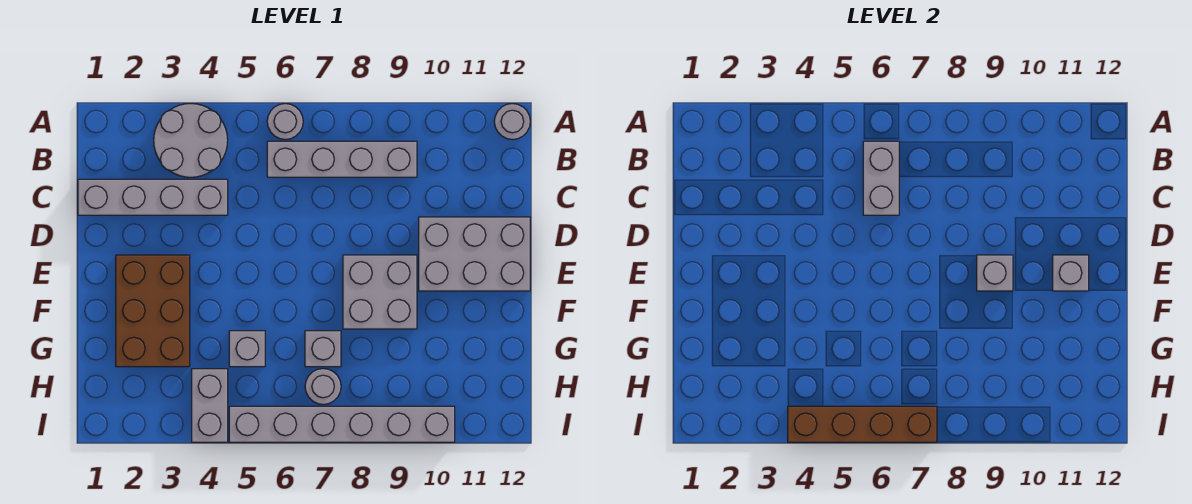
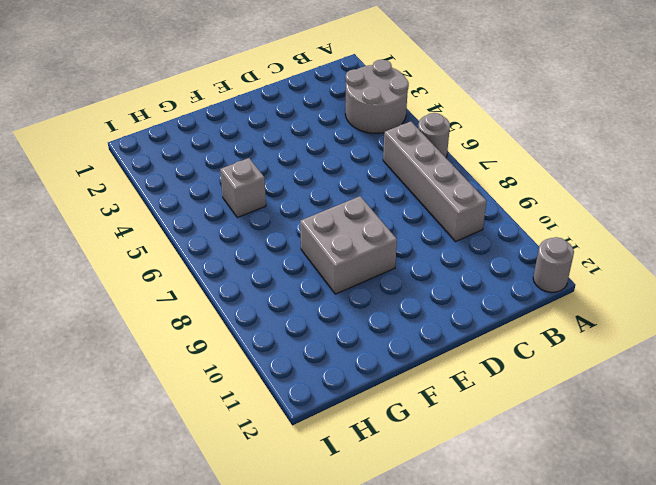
none -> grey brick C1:C4 level 1
none -> grey brick D10:E12 level 1
none -> brown brick E2:G3 level 1

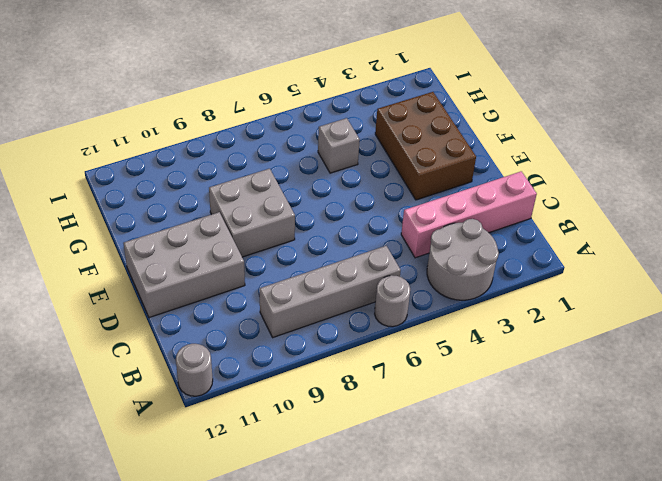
pink brick C1:C4 level 1 -> grey brick C1:C4 level 1
none -> grey brick G7 level 1
none -> grey brick H4:I4 level 1
none -> grey round brick H7 level 1

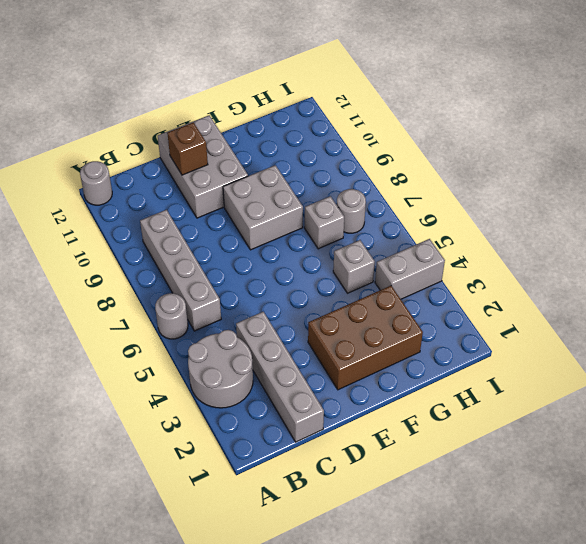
brown brick D11 level 2 -> none
none -> grey brick I5:I10 level 1
none -> grey brick B6:C6 level 2
none -> grey brick E9 level 2

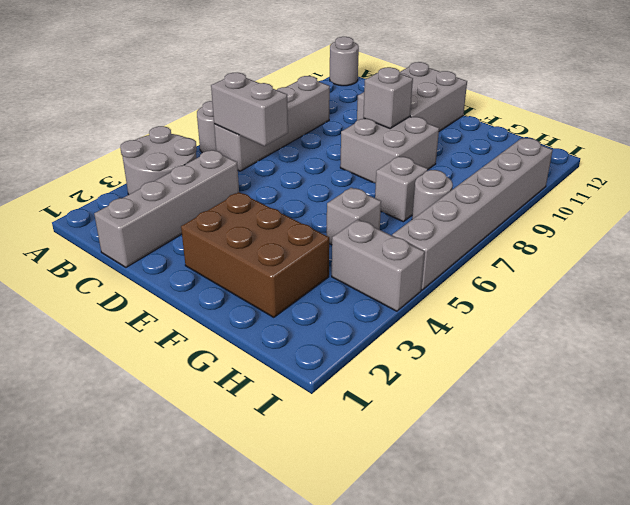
none -> grey brick E11 level 2
none -> brown brick I4:I7 level 2

